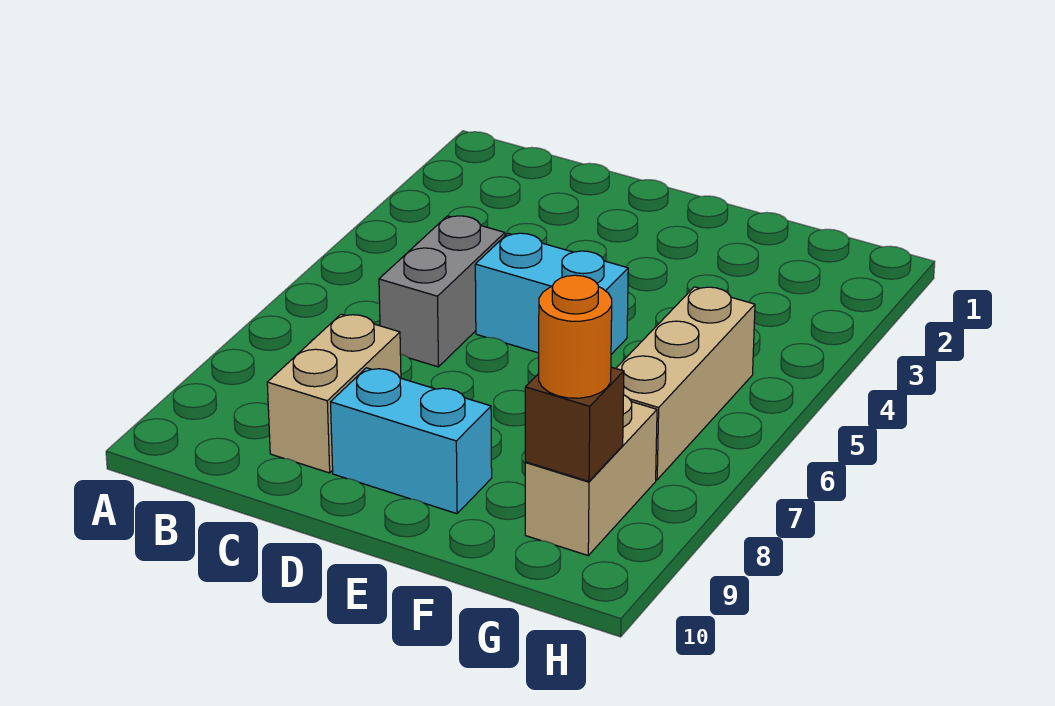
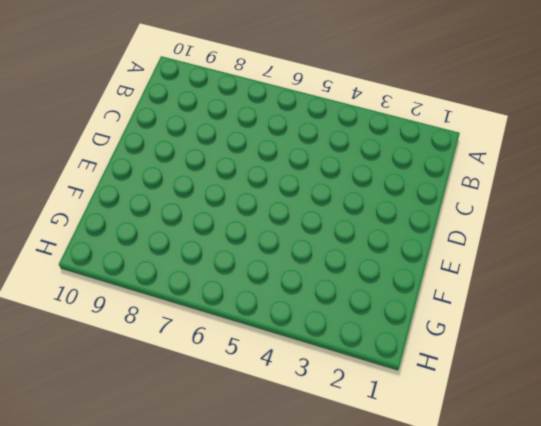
none -> grey brick C5:C6 level 1
none -> tan brick C8:C9 level 1

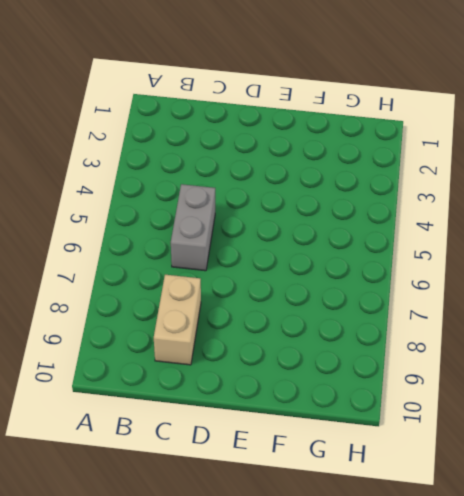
none -> cyan brick D5:E5 level 1
none -> cyan brick D9:E9 level 1

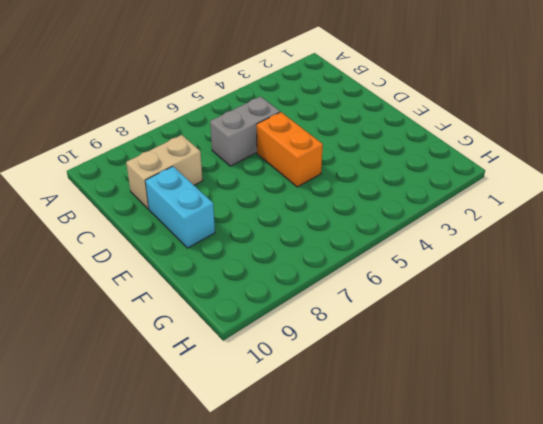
orange brick D5:E5 level 1 -> cyan brick D5:E5 level 1
none -> tan brick G5:G7 level 1
none -> tan brick G8:G9 level 1

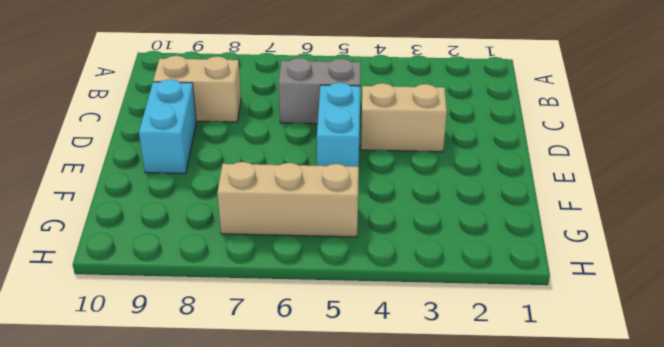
tan brick D3:D4 level 1 -> tan brick G8:G9 level 1
none -> brown brick G9 level 2
none -> orange round brick G9 level 3

